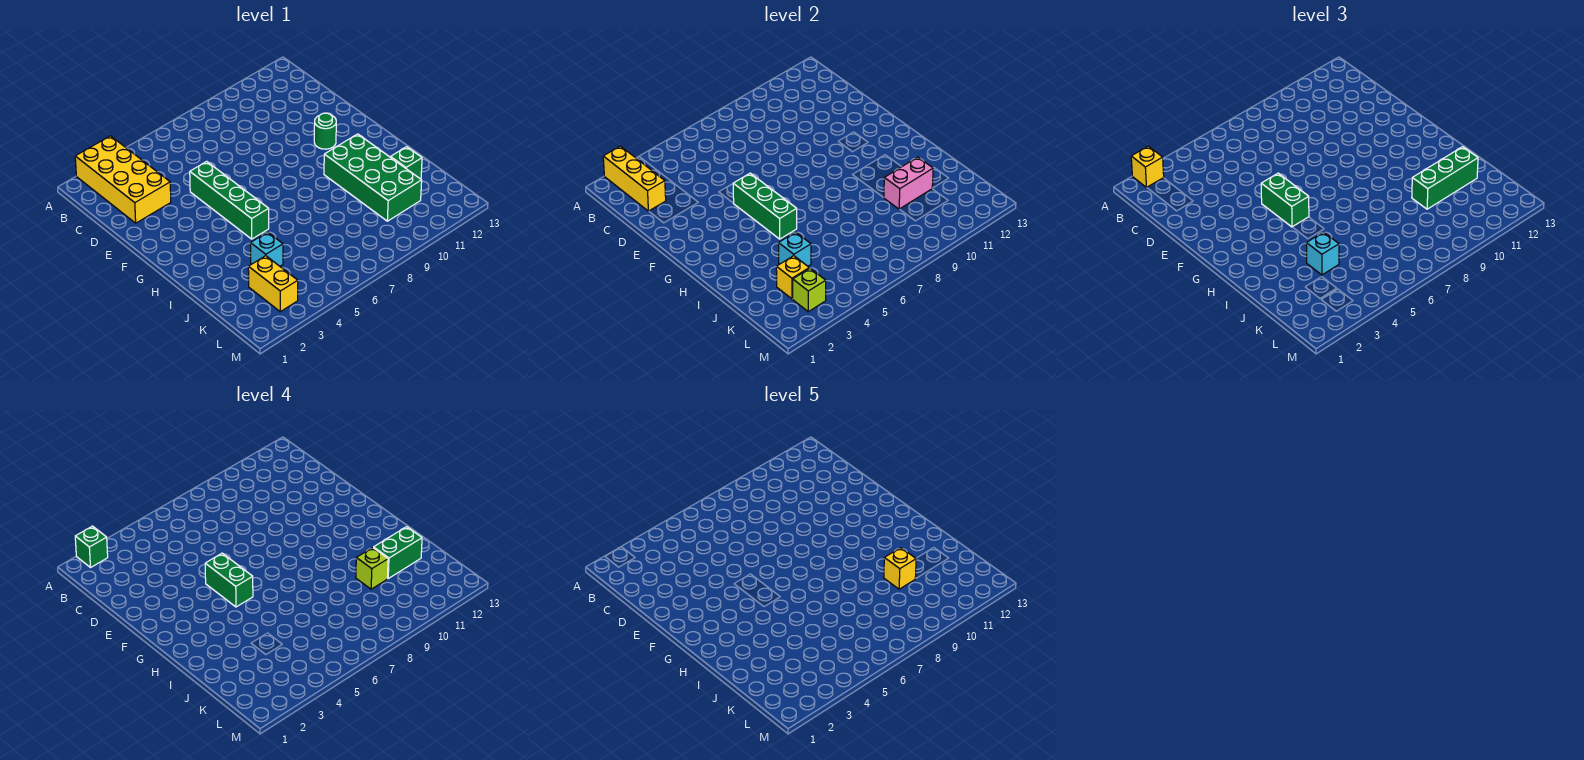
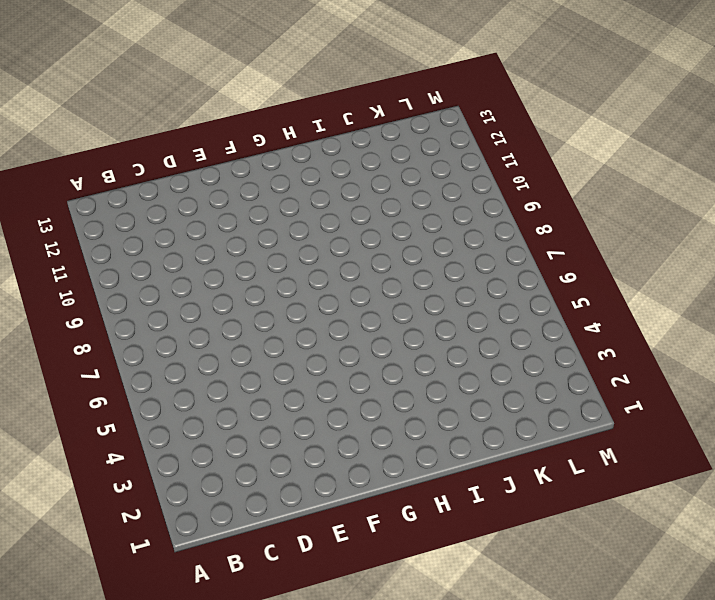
none -> yellow brick A2:D3 level 1
none -> green brick E5:H5 level 1
none -> green round brick F11 level 1

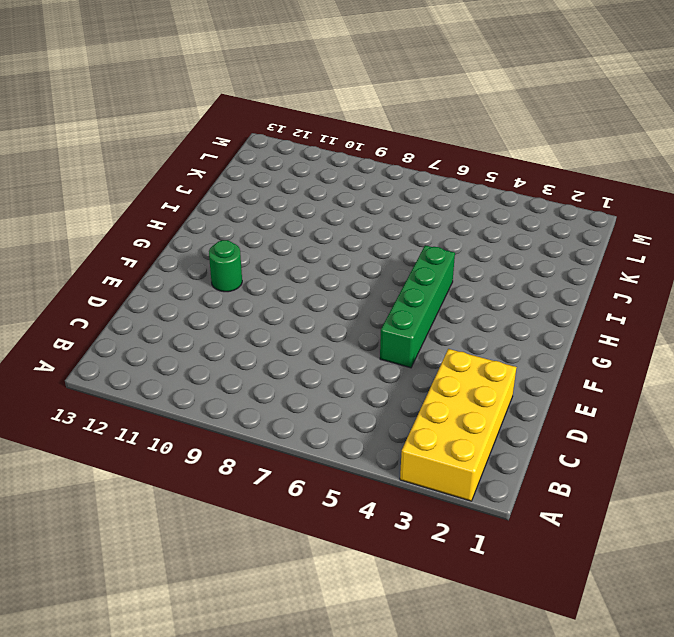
none -> green brick H10:K11 level 1
none -> cyan brick J4 level 1
none -> green brick J12 level 1

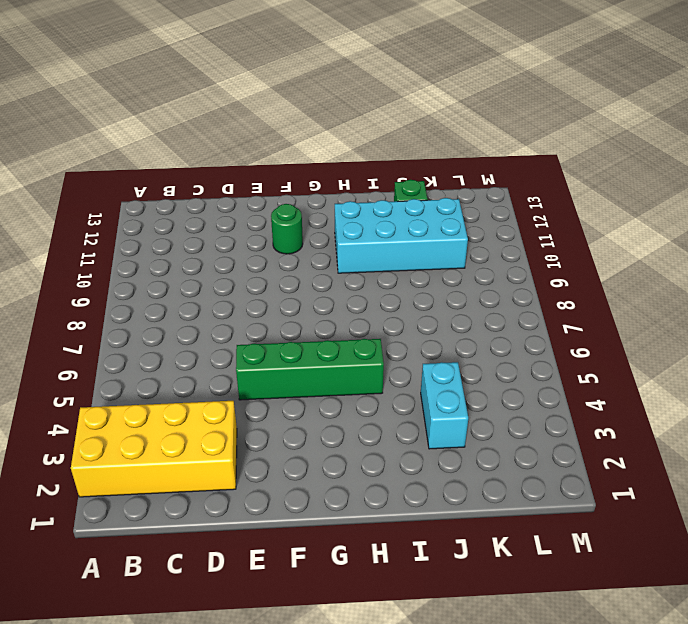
cyan brick H10:K11 level 1 -> green brick H10:K11 level 1
cyan brick J3:J4 level 1 -> cyan brick J4 level 1
none -> yellow brick K3:L3 level 1
none -> yellow brick A2:C2 level 2
none -> green brick F5:H5 level 2

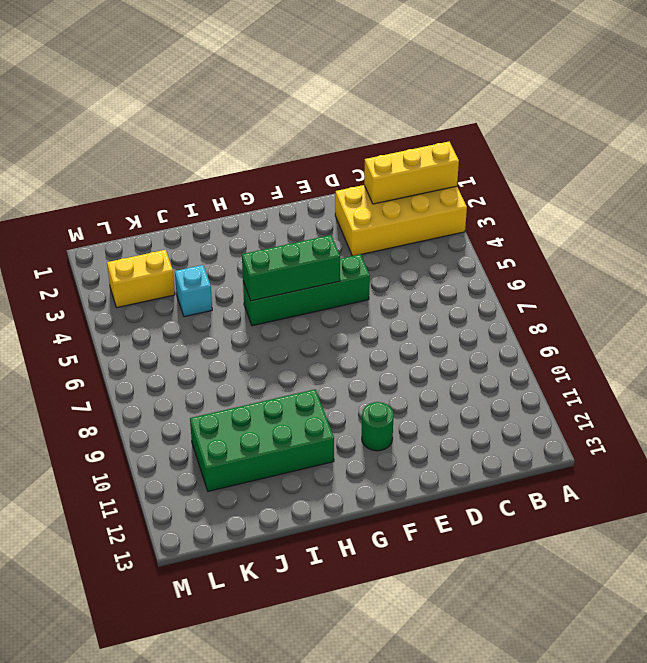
none -> green brick J12 level 1
none -> cyan brick J4 level 2
none -> pink brick J10:J11 level 2

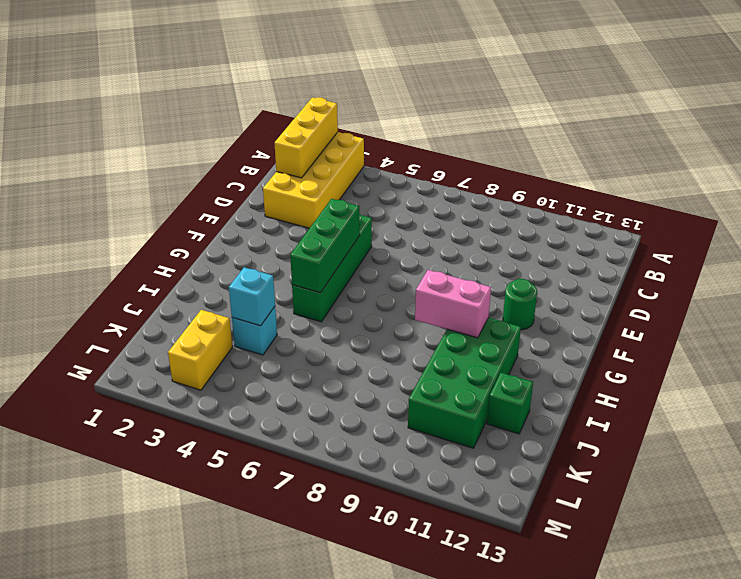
pink brick H9:H10 level 2 -> pink brick J10:J11 level 2
none -> yellow brick K3 level 2
none -> lime brick L3 level 2
none -> yellow brick A2 level 3

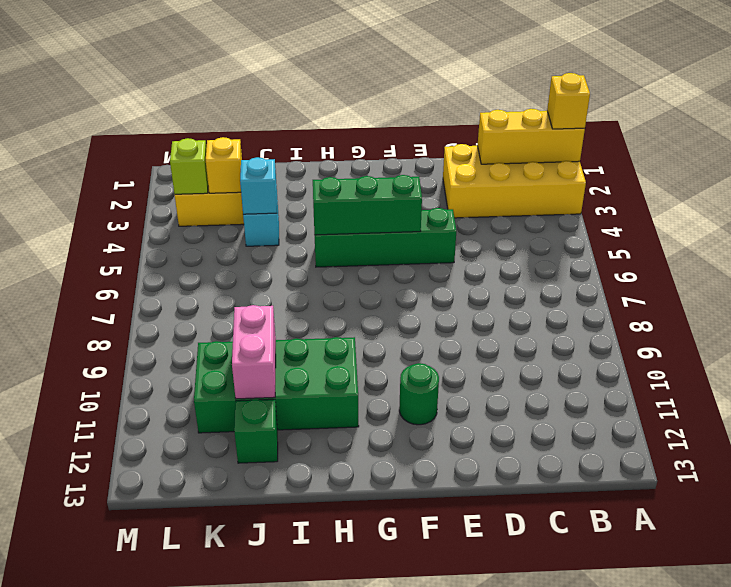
none -> green brick F5:G5 level 3
none -> cyan brick J4 level 3
none -> green brick J10:J12 level 3

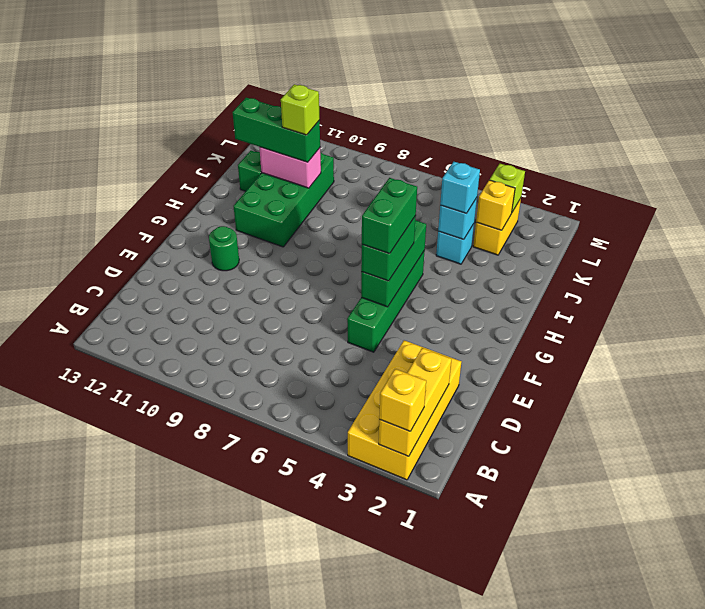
none -> green brick A2 level 4
none -> green brick J11:J12 level 4
none -> yellow brick J10 level 5

